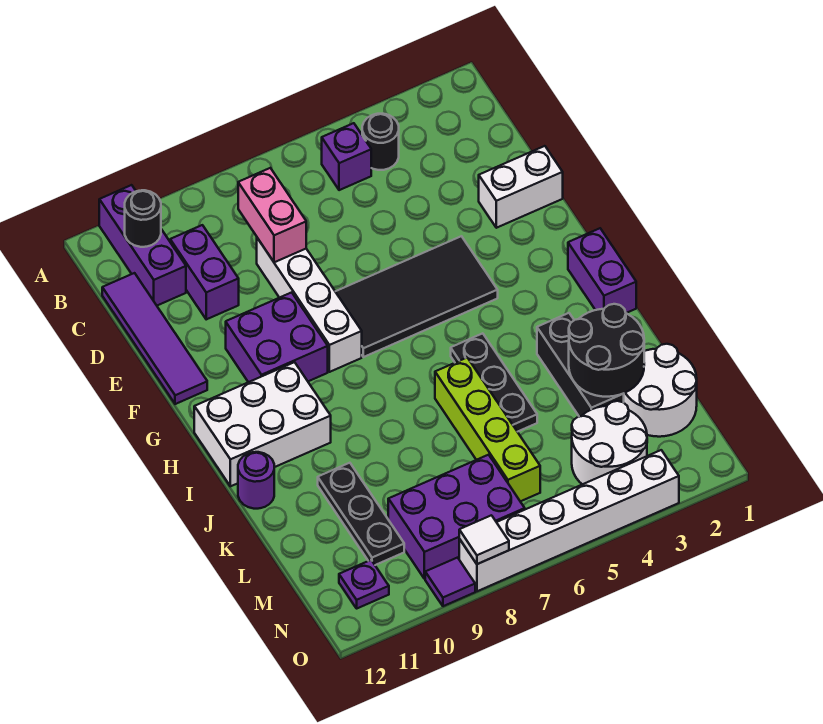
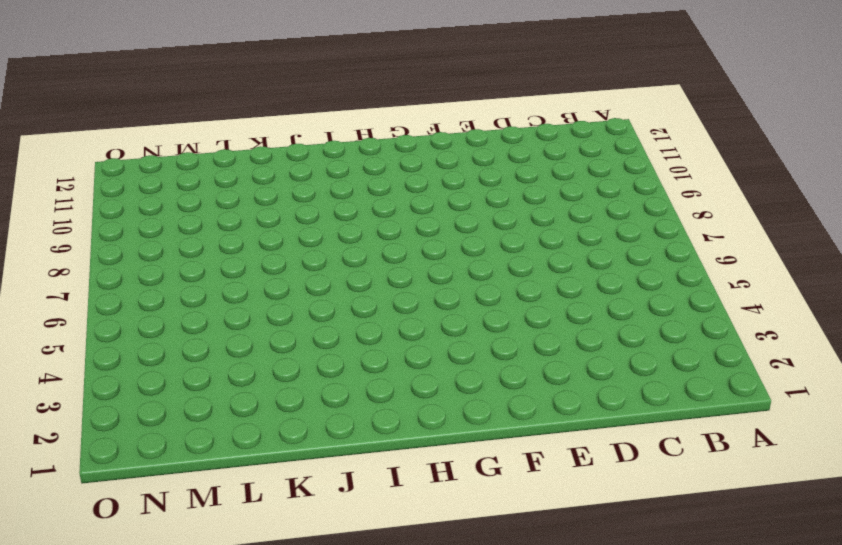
none -> purple brick A11:C11 level 1
none -> black round brick B4 level 1
none -> purple brick B5 level 1

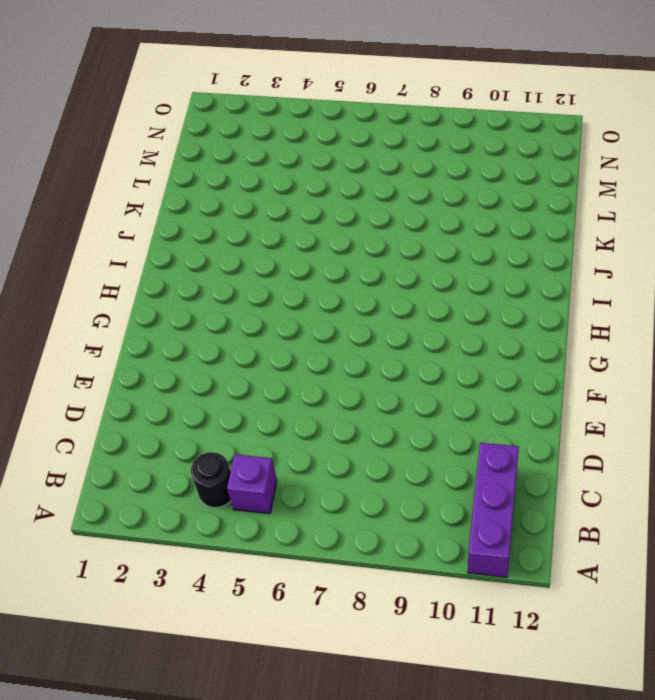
none -> purple brick C10:D10 level 1
none -> purple tile C12:F12 level 1
none -> white brick D8:G8 level 1

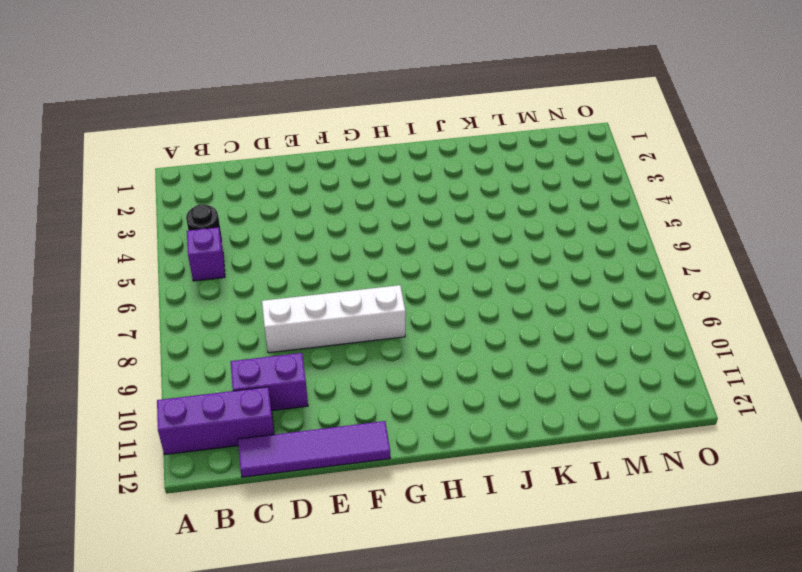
none -> white brick E1:E2 level 1
none -> black tile F4:G7 level 1
none -> purple brick F9:G10 level 1

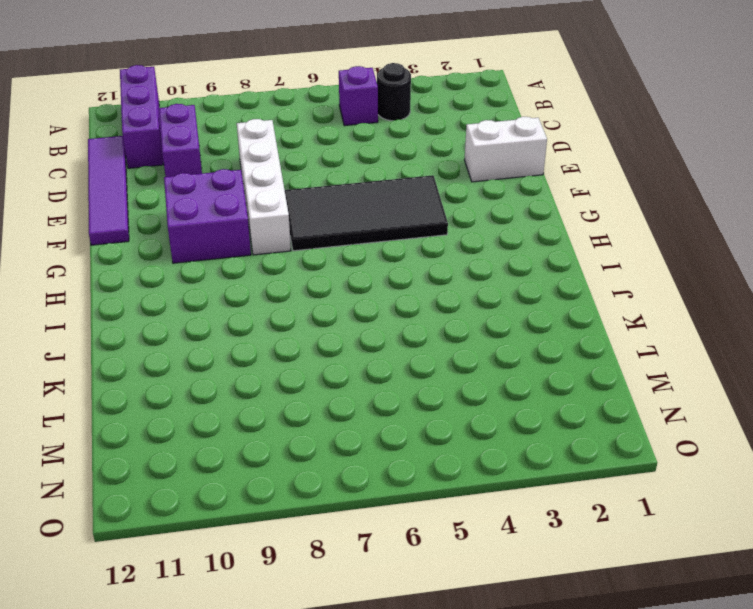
none -> purple brick H1:I1 level 1
none -> white brick H10:I12 level 1
none -> black plate I5:K5 level 1

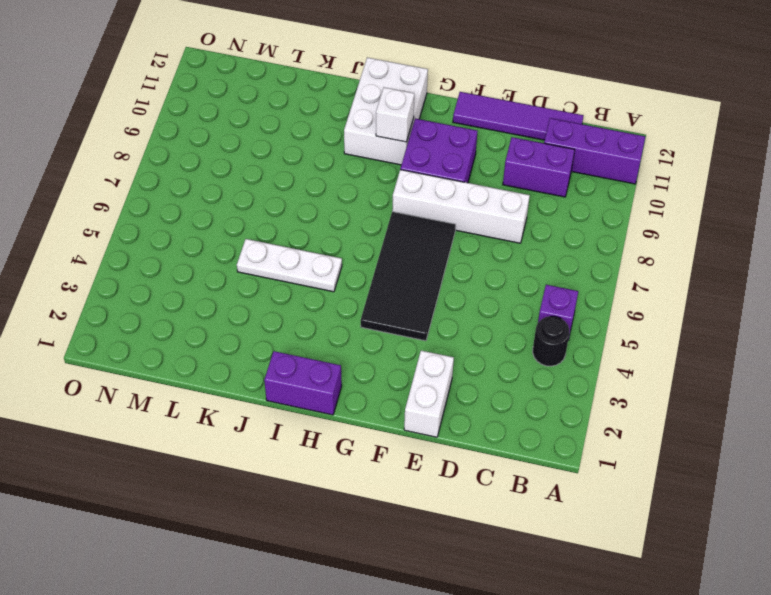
white brick H10 level 2 -> none
white plate I5:K5 level 1 -> black plate I5:K5 level 1
none -> black brick J3:L3 level 1
none -> lime brick J6:M6 level 1
none -> purple round brick J12 level 1

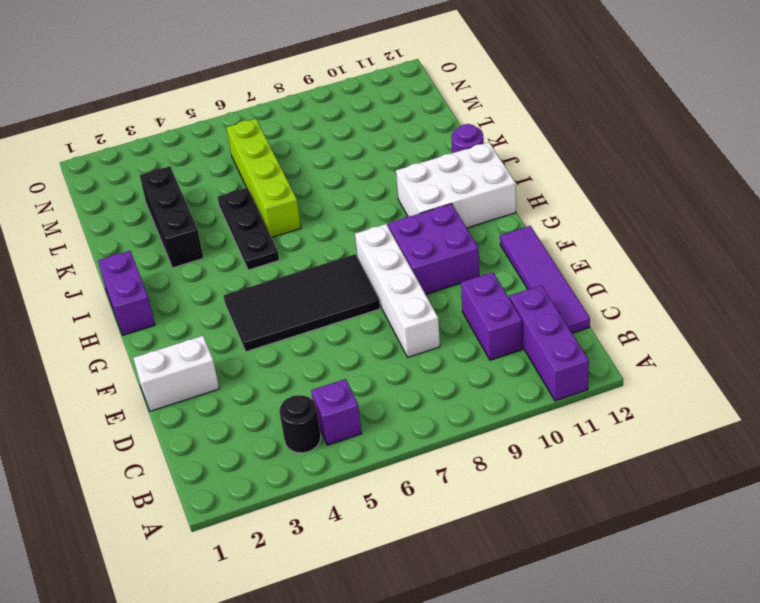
none -> black plate K10:M10 level 1
none -> white round brick L1:M2 level 1
none -> white round brick M3:N4 level 1

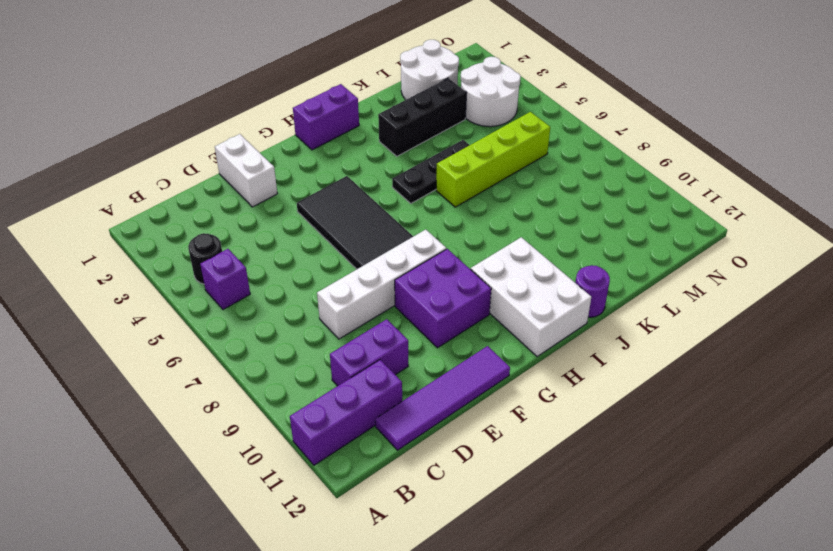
none -> black plate K10:M10 level 1
none -> purple brick M7:N9 level 1
none -> purple plate N11 level 1

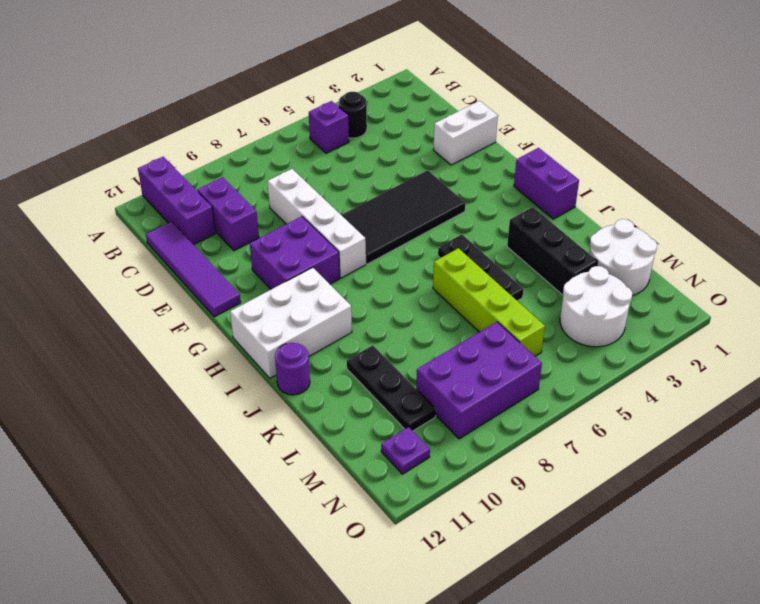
none -> white brick O3:O8 level 1
none -> purple tile O9 level 1
none -> black round brick B11 level 2

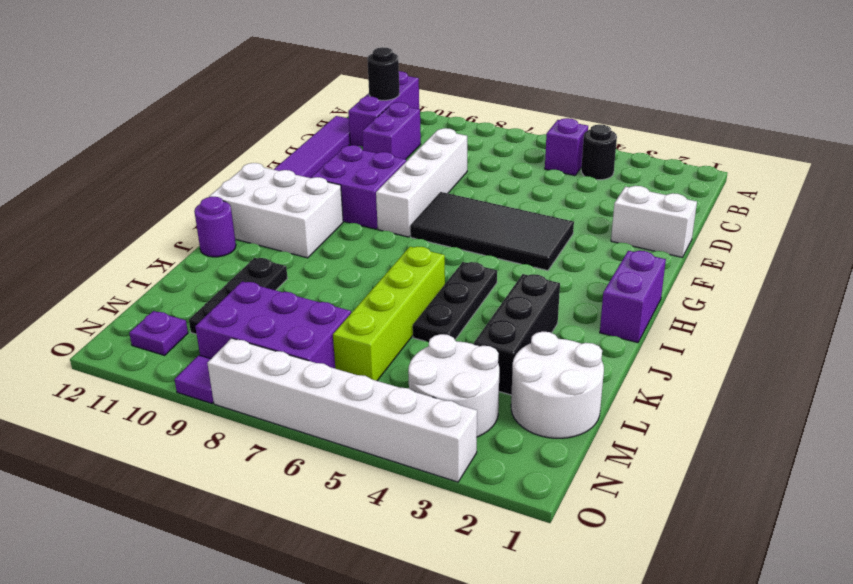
none -> pink brick C8:D8 level 2
none -> black round brick K2:L3 level 2
none -> white tile O8 level 2

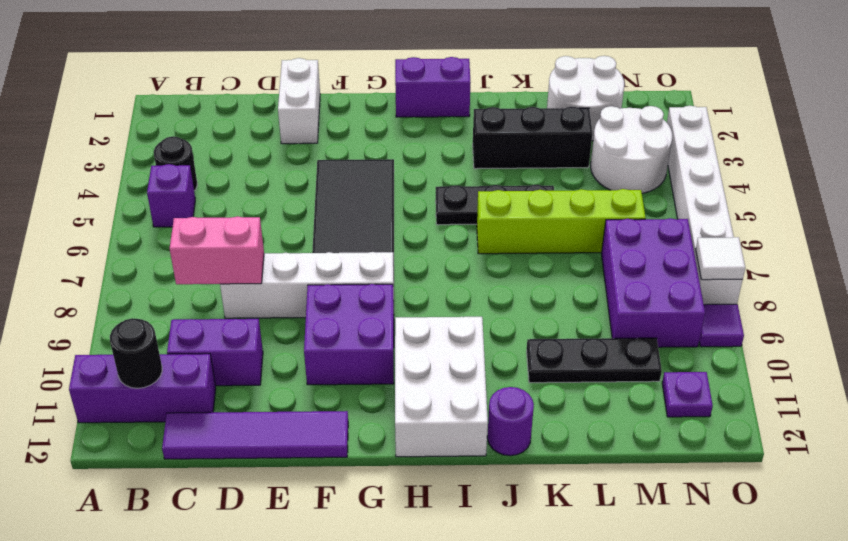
none -> black round brick K2:L3 level 2

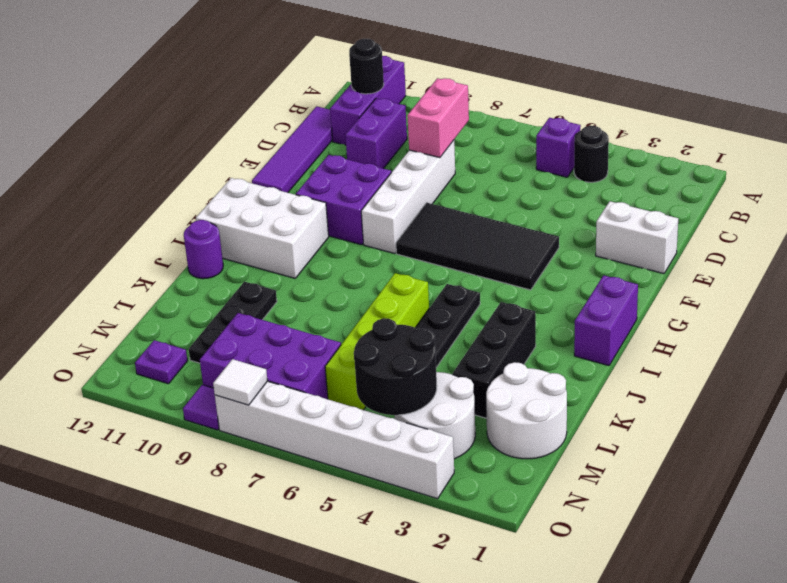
black round brick M4:N5 level 2 -> black round brick K2:L3 level 2

